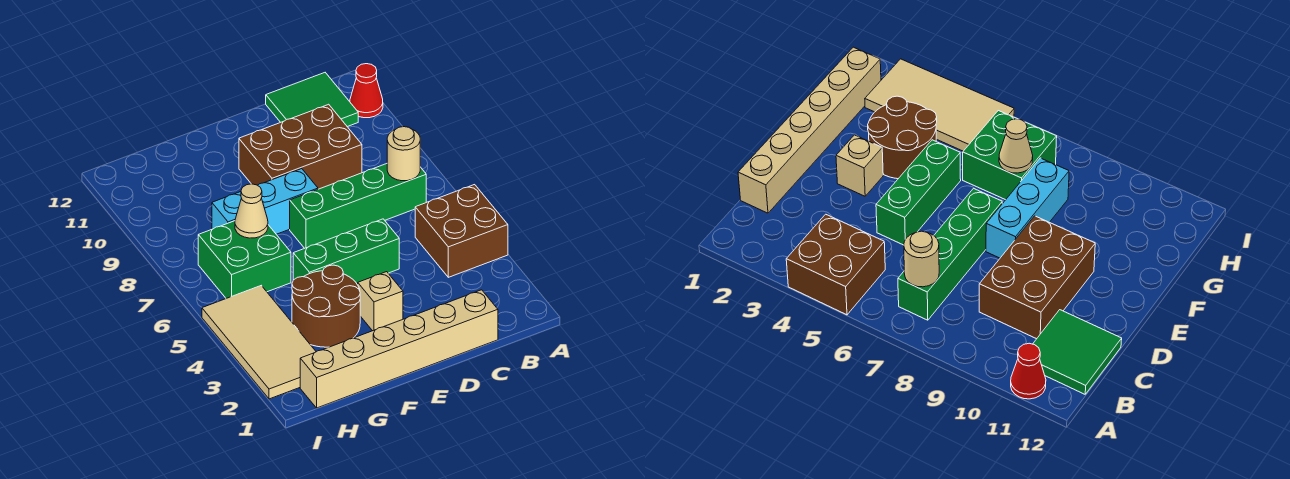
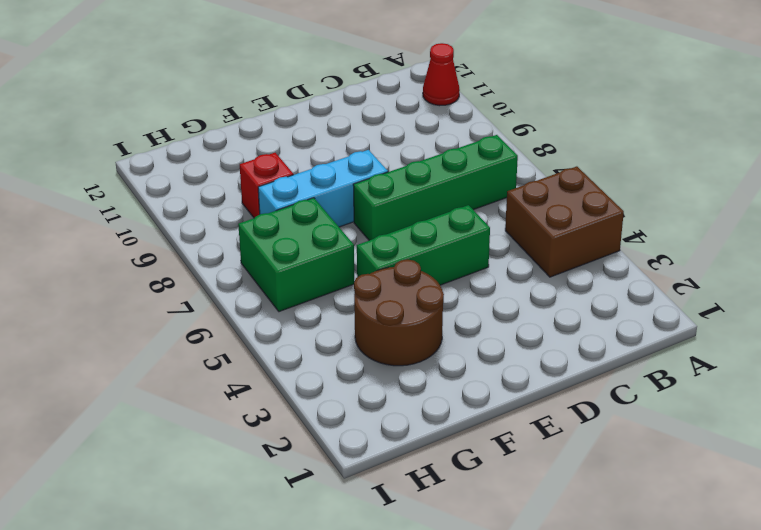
red brick G9 level 1 -> none
none -> green tile B11:C12 level 1
none -> tan brick C1:H1 level 1
none -> brown brick C9:E10 level 1

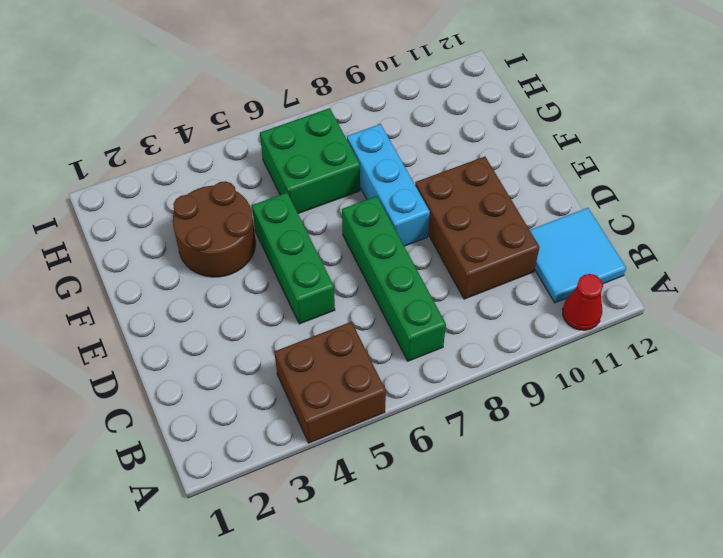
cyan tile B11:C12 level 1 -> green tile B11:C12 level 1
none -> tan brick C1:H1 level 1
none -> tan brick E3 level 1
none -> tan tile H2:I5 level 1

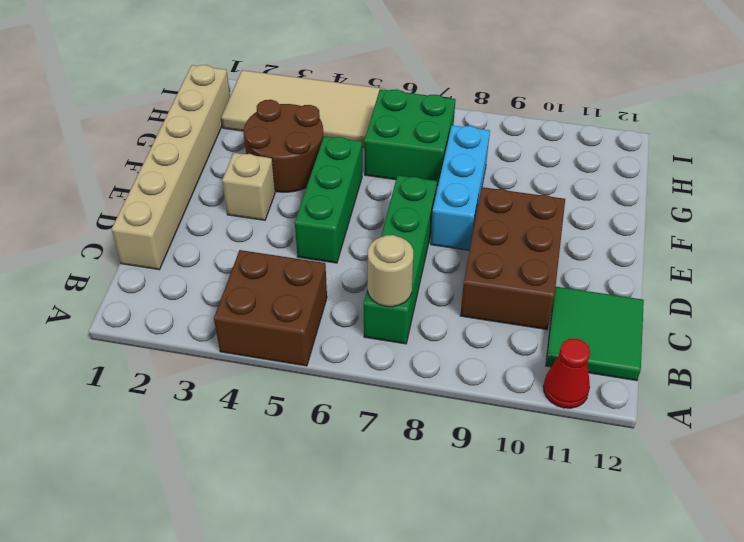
none -> tan cone G7 level 2

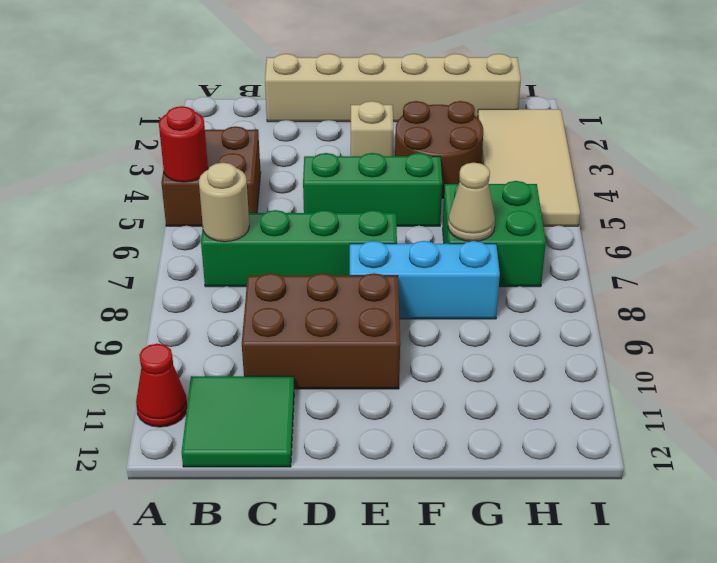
red round brick A5 level 2 -> none

